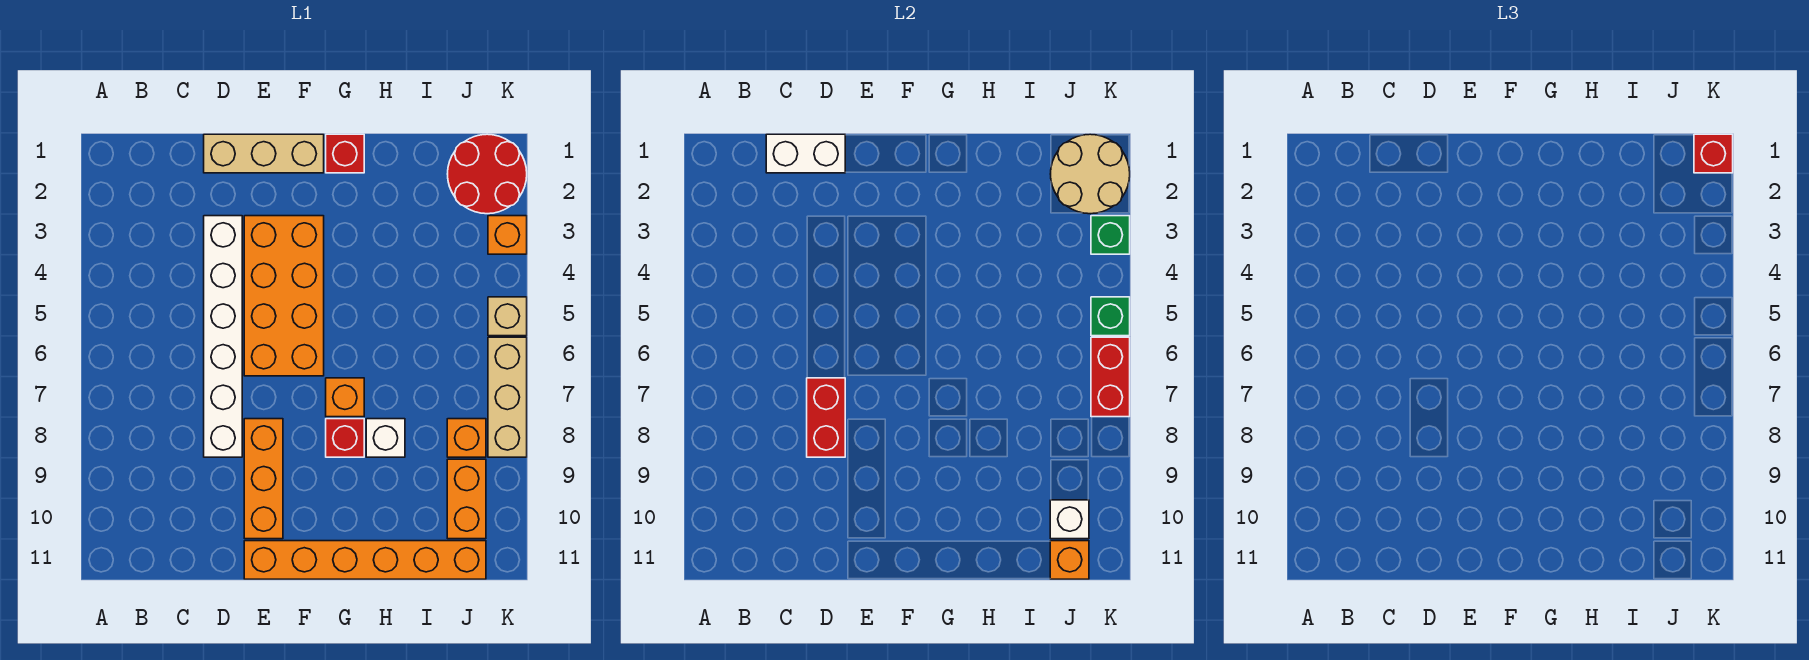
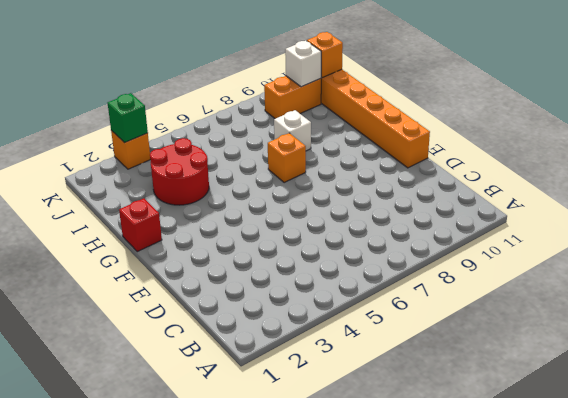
red round brick H3:I4 level 1 -> red round brick J1:K2 level 1
none -> tan brick D1:F1 level 1
none -> white brick D3:D8 level 1
none -> orange brick E3:F6 level 1

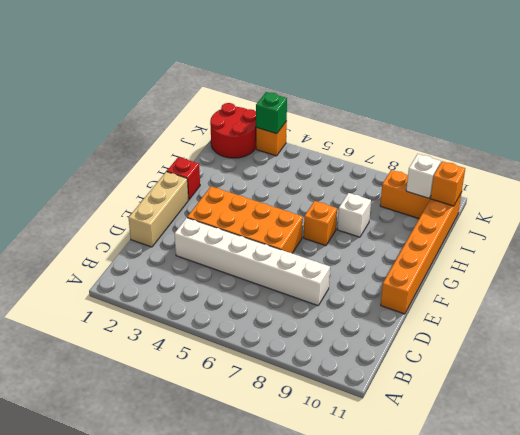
none -> orange brick E8:E10 level 1
none -> red brick G8 level 1
none -> orange brick J8 level 1

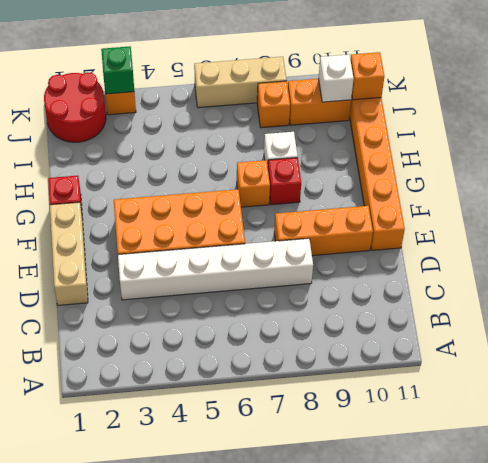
none -> tan brick K5 level 1
none -> white brick C1:D1 level 2
none -> red brick D7:D8 level 2

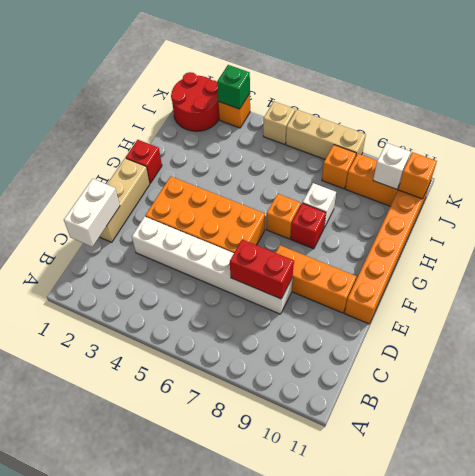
none -> tan round brick J1:K2 level 2
none -> green brick K5 level 2
none -> red brick K6:K7 level 2

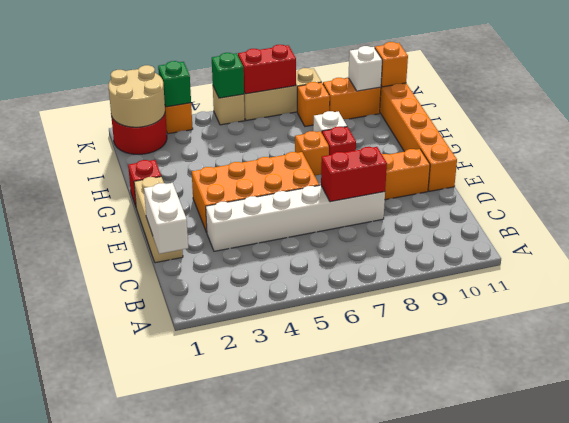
none -> red brick K1 level 3

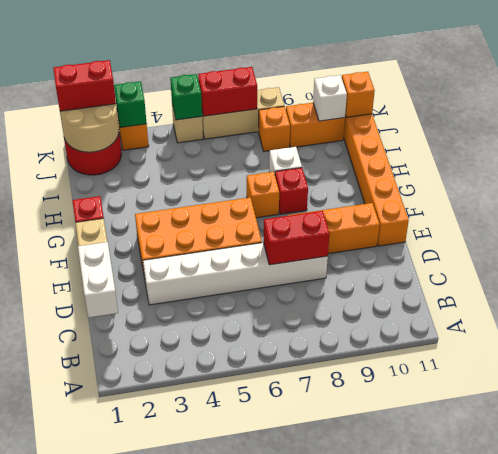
red brick K1:K2 level 3 -> red brick K1 level 3

